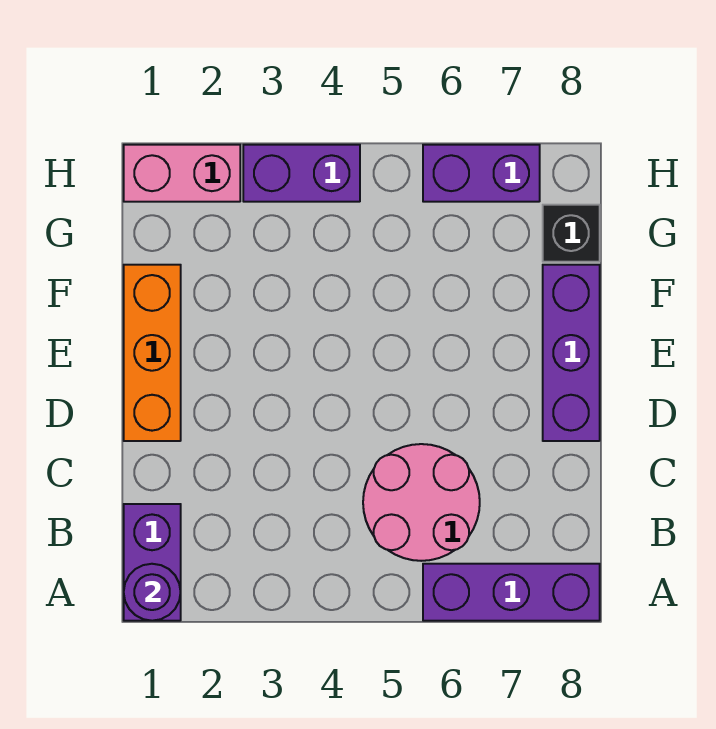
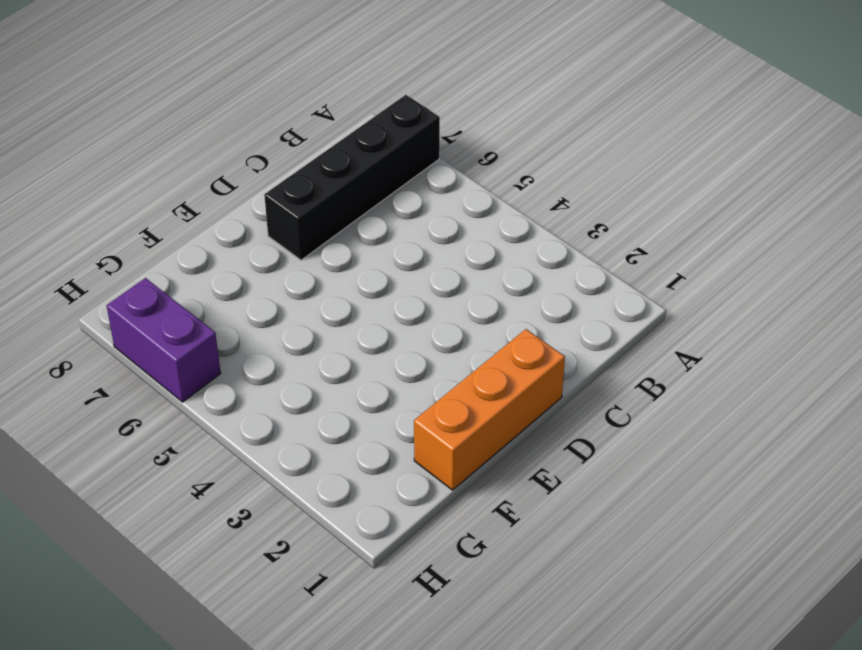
black brick A7:D7 level 1 -> purple brick A6:A8 level 1
none -> purple brick A1:B1 level 1
none -> pink round brick B5:C6 level 1

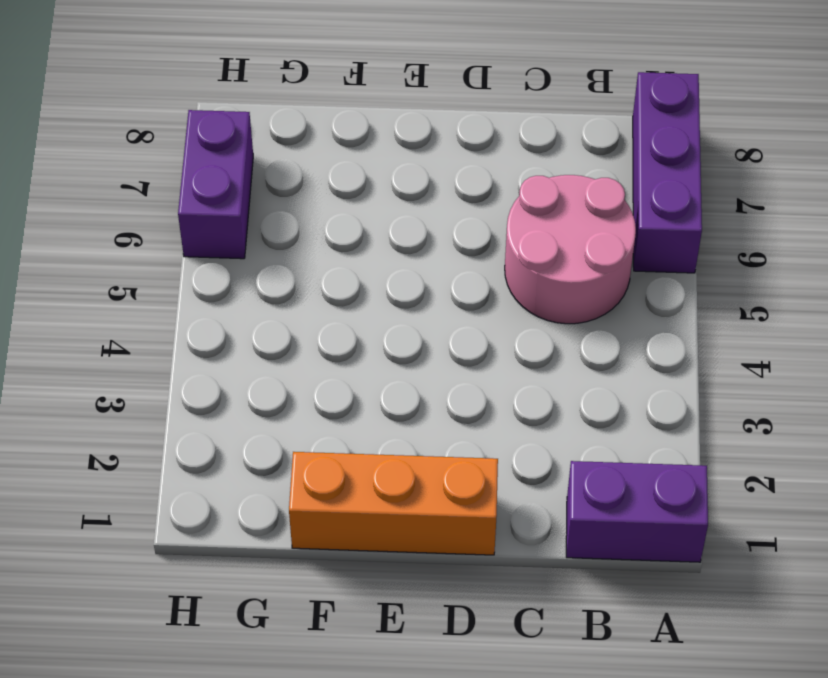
none -> purple brick D8:F8 level 1
none -> black brick G8 level 1

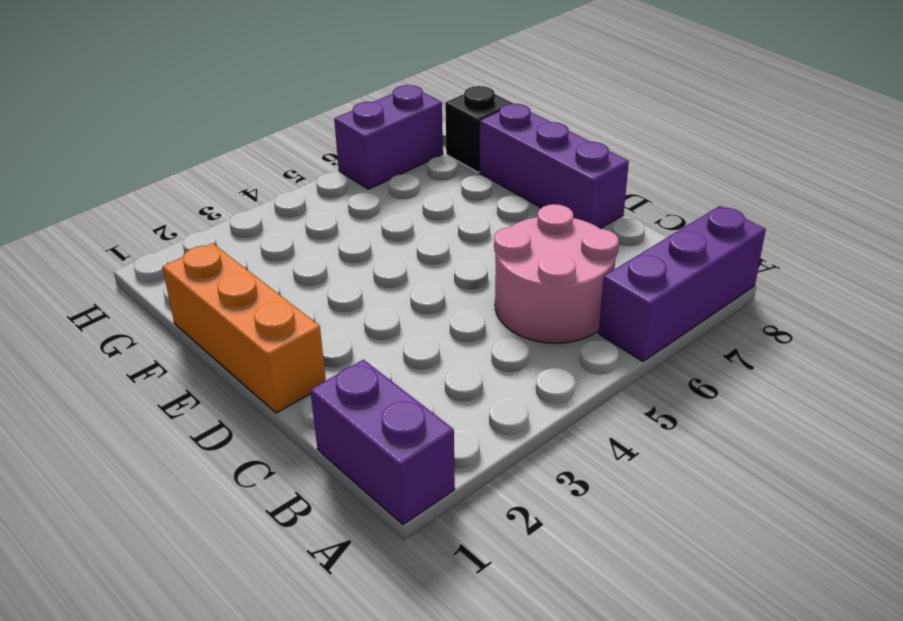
none -> pink brick H1:H2 level 1
none -> purple brick H3:H4 level 1

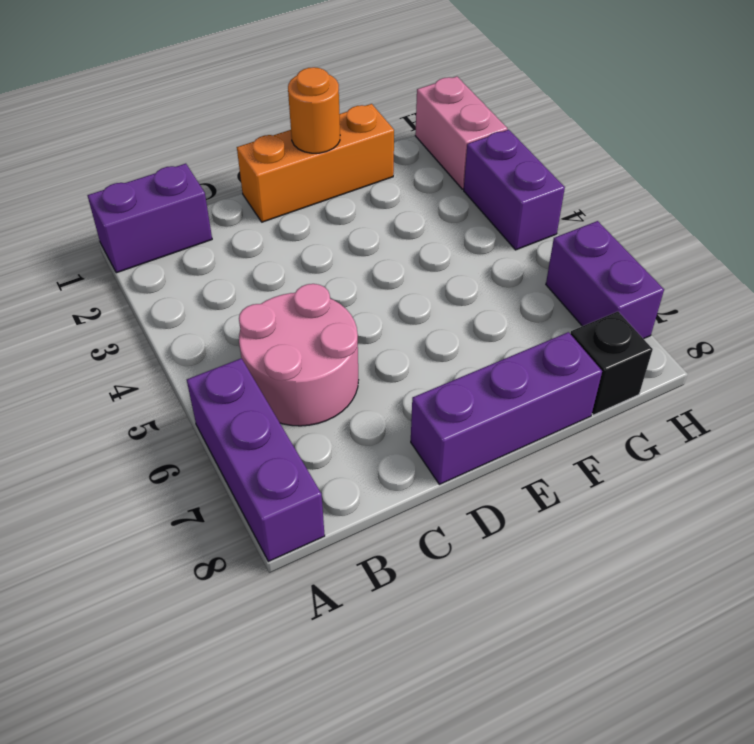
orange round brick E1 level 2 -> none
none -> purple round brick A1 level 2

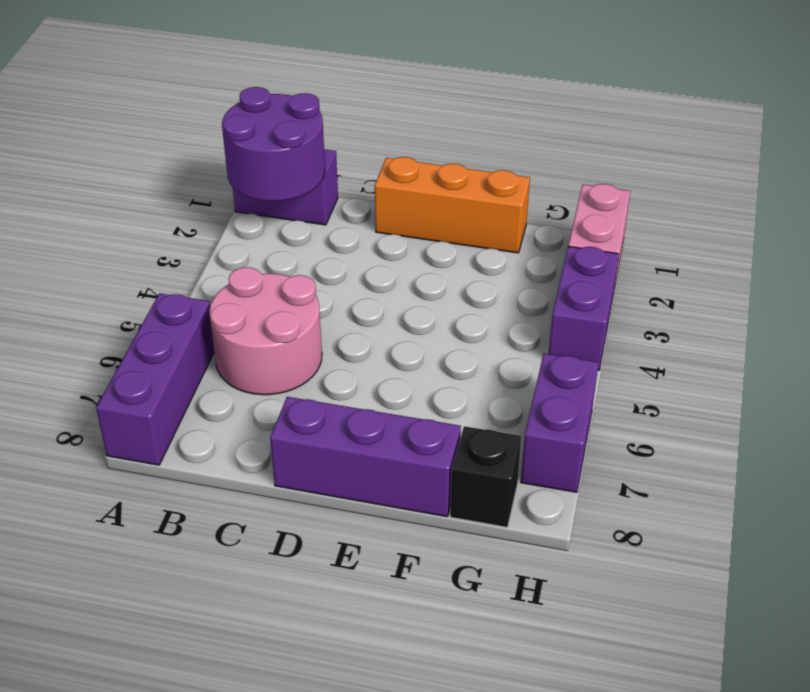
purple round brick A1:B2 level 2 -> purple round brick A1 level 2

